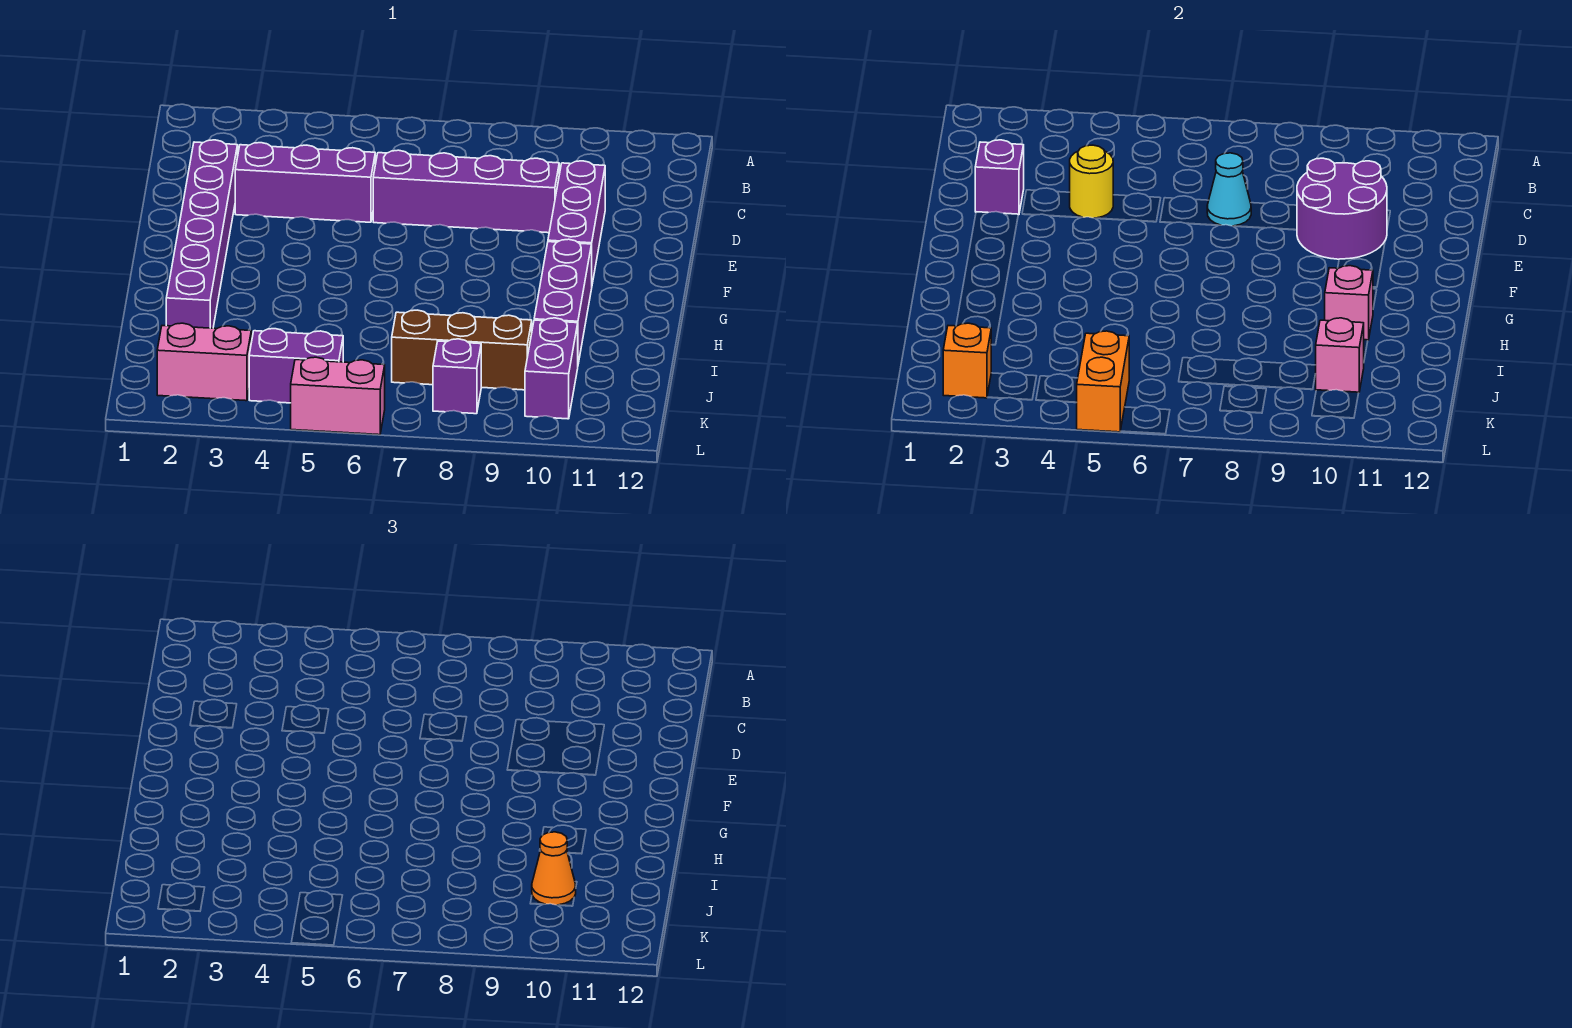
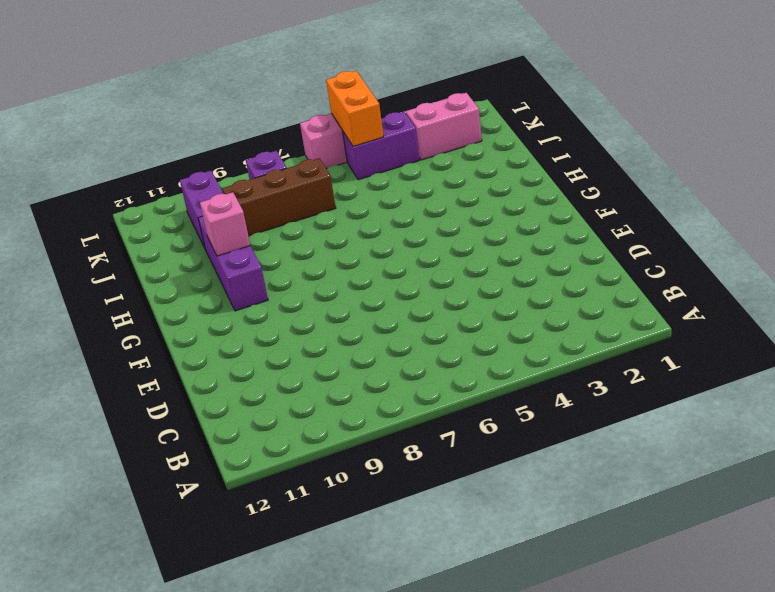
none -> purple brick D2:I2 level 1
none -> purple brick D3:D5 level 1
none -> purple brick D6:D9 level 1

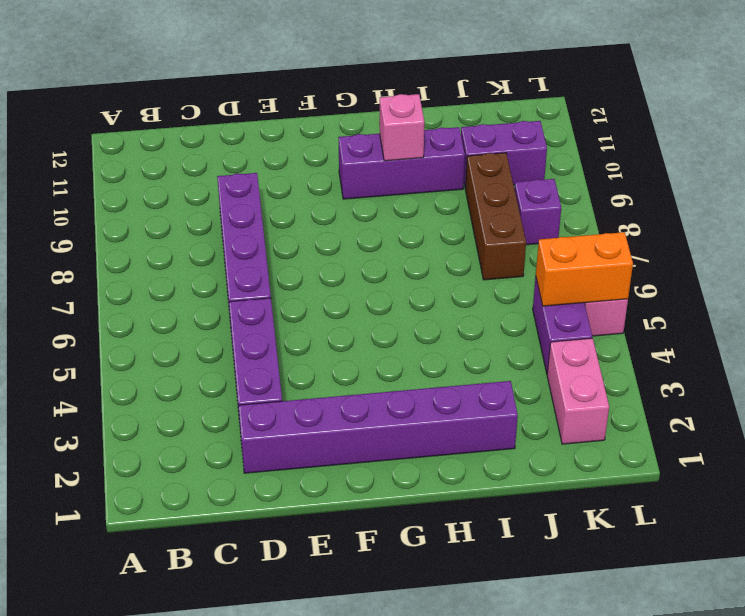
none -> purple brick D10:F10 level 1
none -> purple brick D2 level 2
none -> yellow round brick D4 level 2

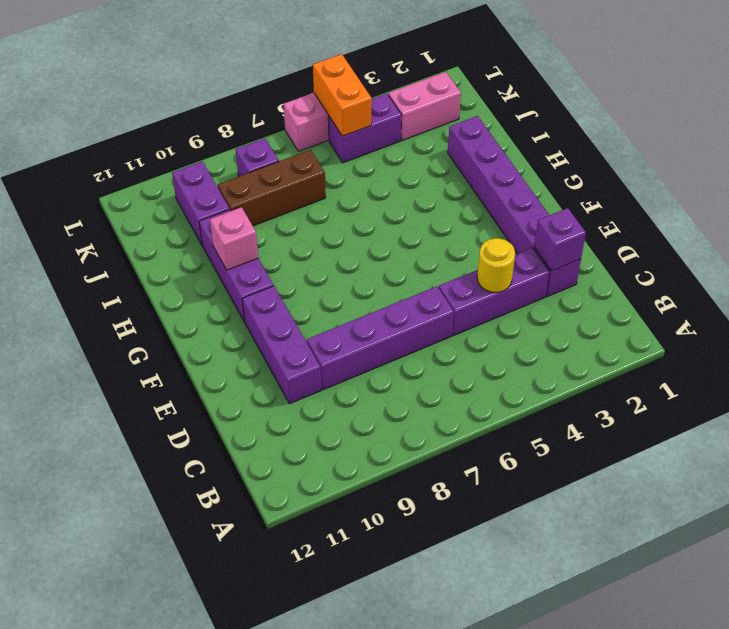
none -> cyan cone D7 level 2
none -> purple round brick D9:E10 level 2
none -> pink brick J10 level 2

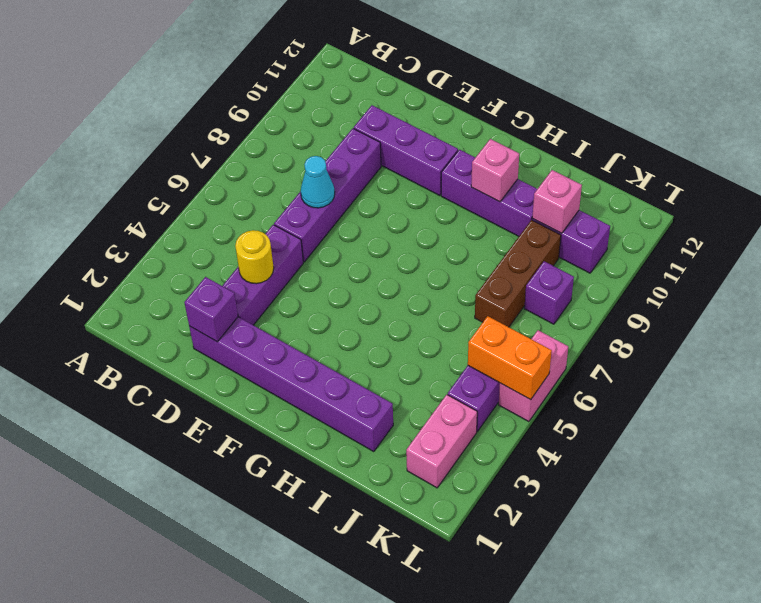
none -> purple round brick D9:E10 level 2
none -> orange brick K2 level 2
none -> orange cone J10 level 3

